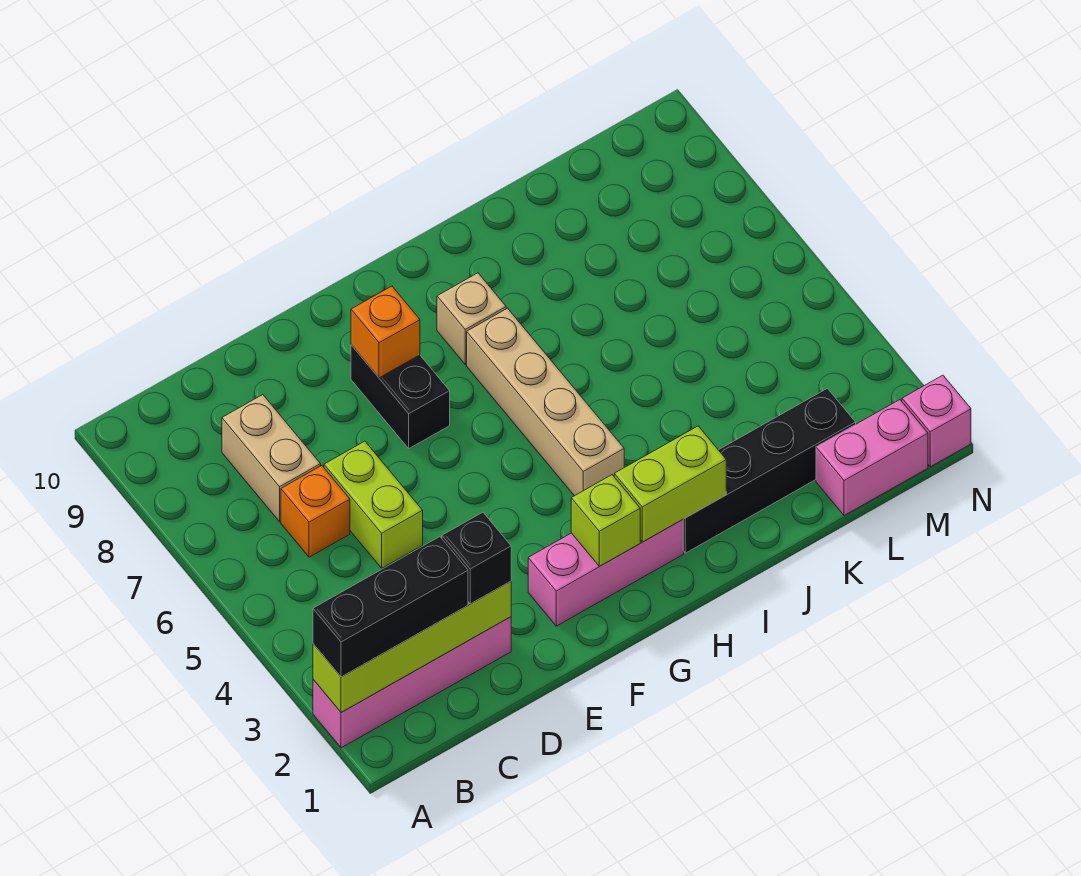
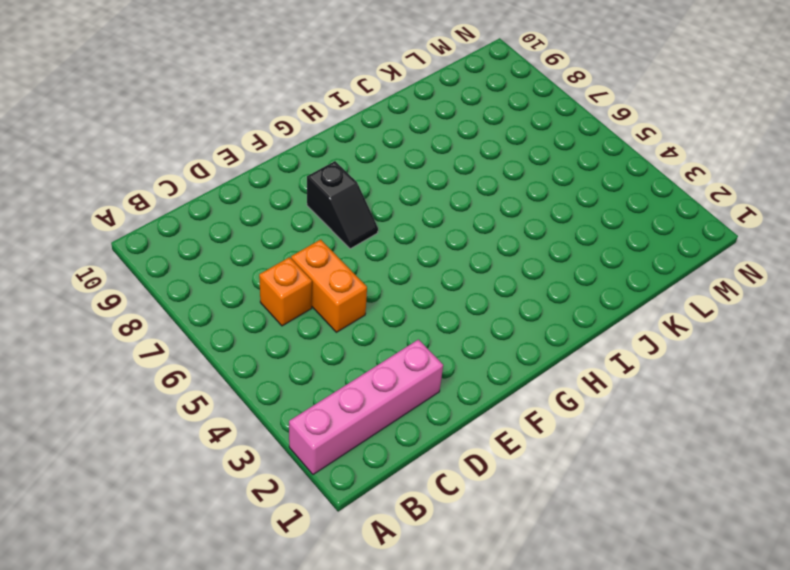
orange brick D5:D6 level 1 -> lime brick D5:D6 level 1
black slope F7:F8 level 1 top 8 -> black brick F7:F8 level 1
none -> tan brick C7:C8 level 1
none -> pink brick F2:H2 level 1
none -> tan brick H4:H7 level 1

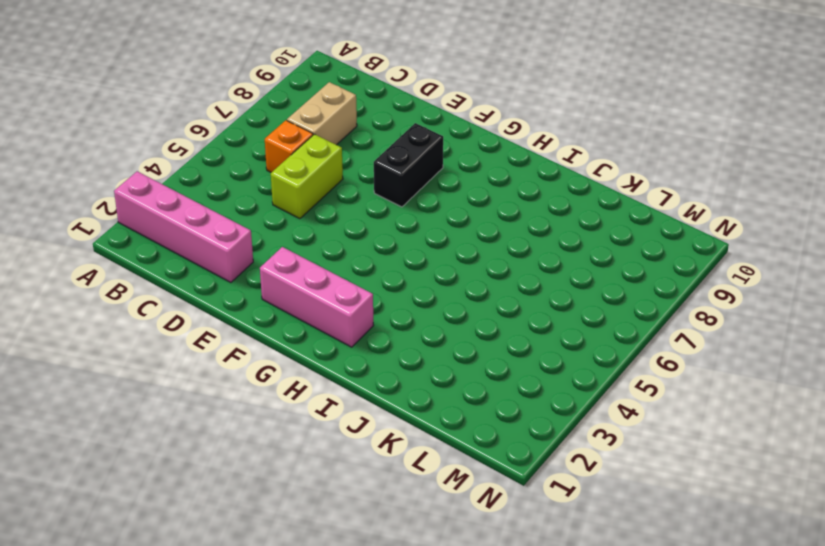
none -> tan brick H4:H7 level 1
none -> tan brick H8 level 1
none -> black brick I2:L2 level 1

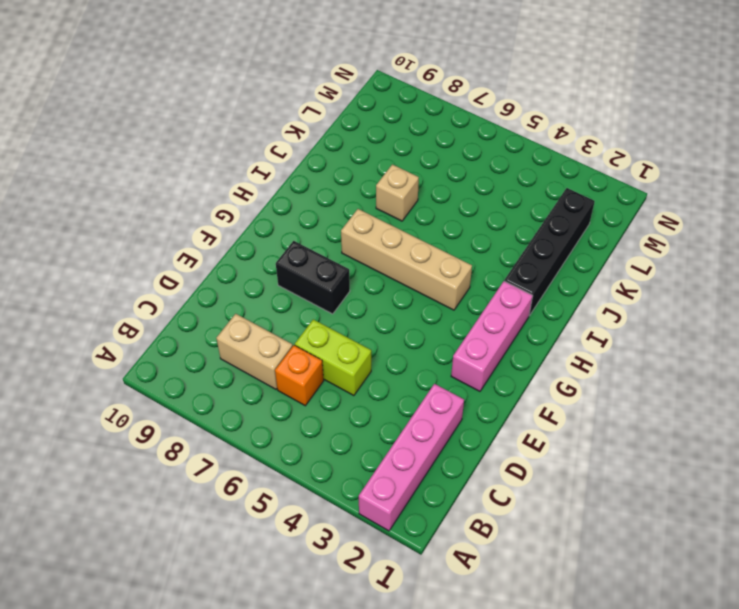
tan brick J7 level 1 -> tan brick H8 level 1
none -> pink brick L1:M1 level 1
none -> pink brick N1 level 1
none -> lime brick A2:D2 level 2

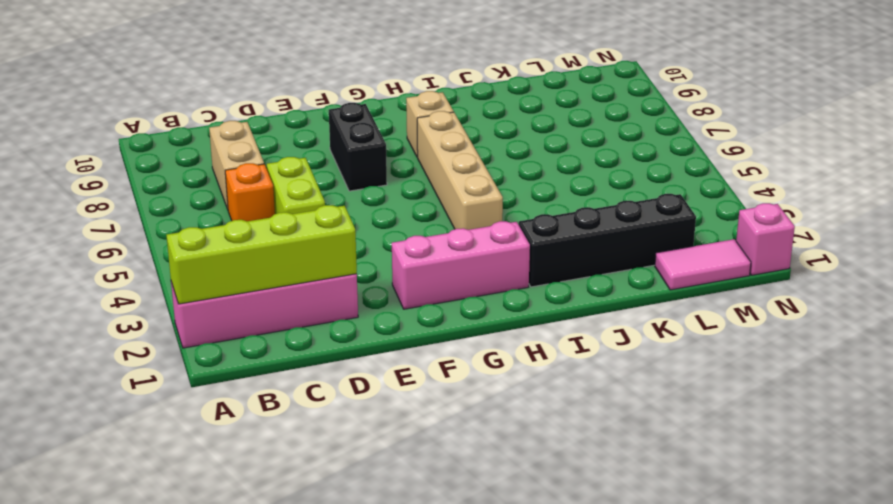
pink tile L1:M1 level 1 -> pink brick L1:M1 level 1
none -> orange brick F8 level 2
none -> lime brick G2 level 2
none -> lime brick H2:I2 level 2

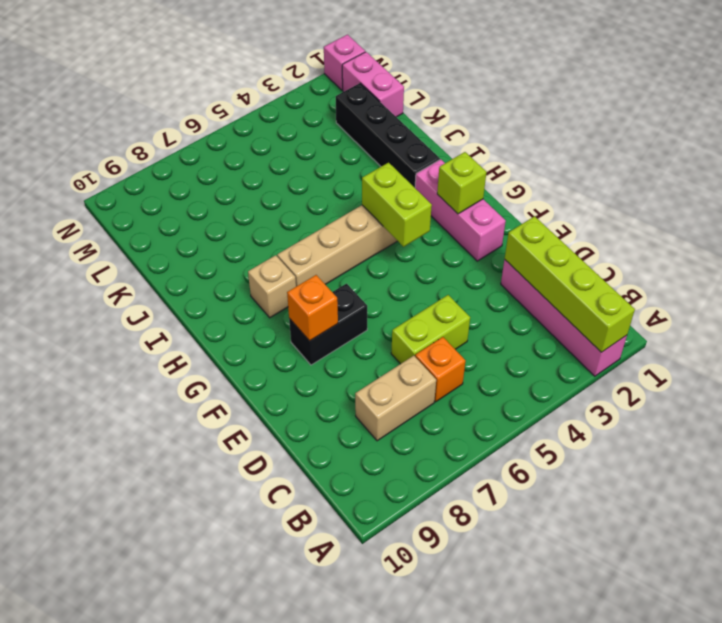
lime brick G4:H4 level 2 -> lime brick H2:I2 level 2
none -> black brick A2:C2 level 3
none -> black brick D2 level 3

